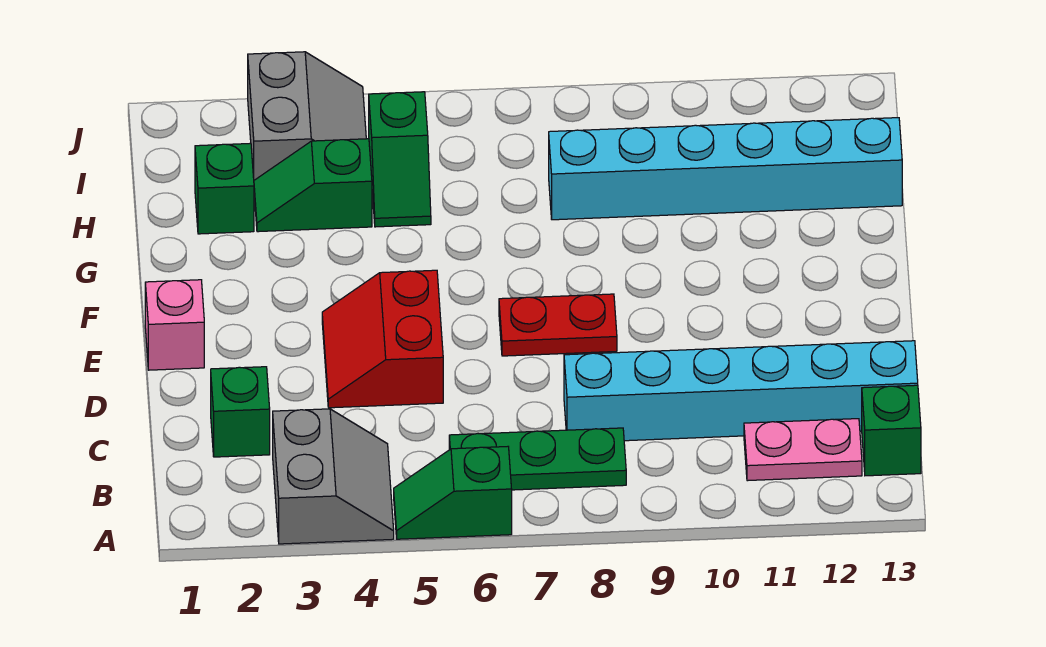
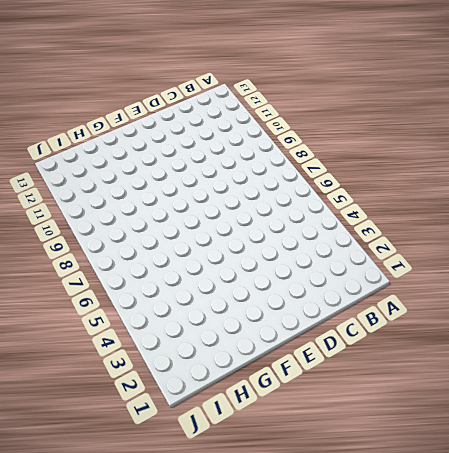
none -> grey slope A3:B4 level 1 top 3
none -> green slope A5:A6 level 1 top 6
none -> green plate B6:B8 level 1

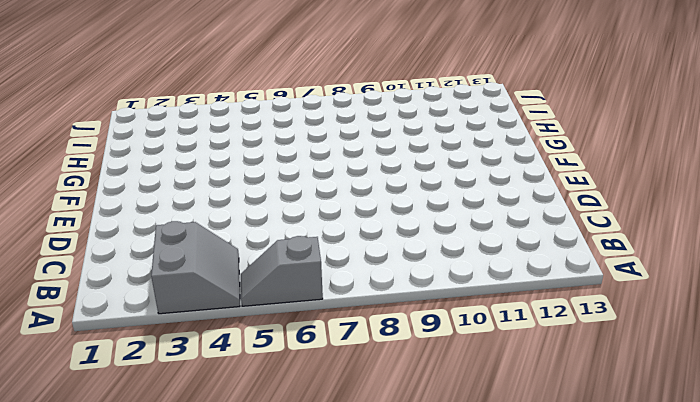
grey slope A5:A6 level 1 top 6 -> green slope A5:A6 level 1 top 6
none -> green plate B6:B8 level 1
none -> pink plate B11:B12 level 1
none -> green brick B13 level 1

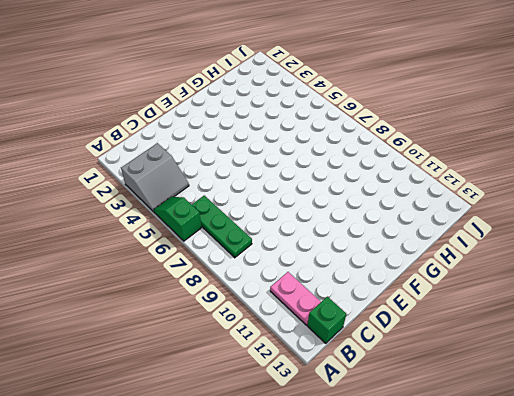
none -> green brick C2 level 1
none -> cyan brick C8:C13 level 1
none -> red slope D4:E5 level 1 top 5

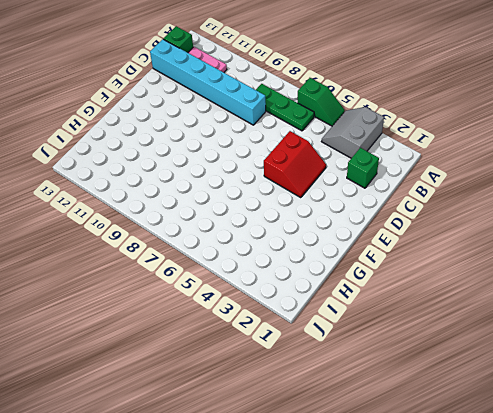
none -> pink brick E1 level 1
none -> red plate E7:E8 level 1
none -> green brick H2 level 1

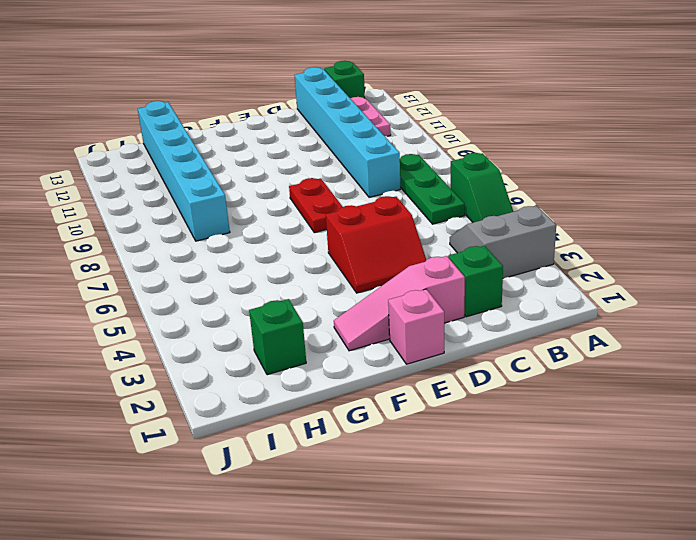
pink slope D2:F2 level 1 top D -> none
none -> green slope H3:H4 level 1 top 4
none -> green slope H5:I5 level 1 top I
none -> grey slope I3:J4 level 1 top 3

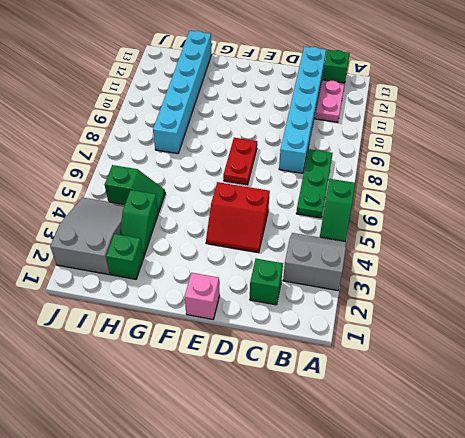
grey slope I2:J4 level 1 top 2 -> grey slope I3:J4 level 1 top 3

